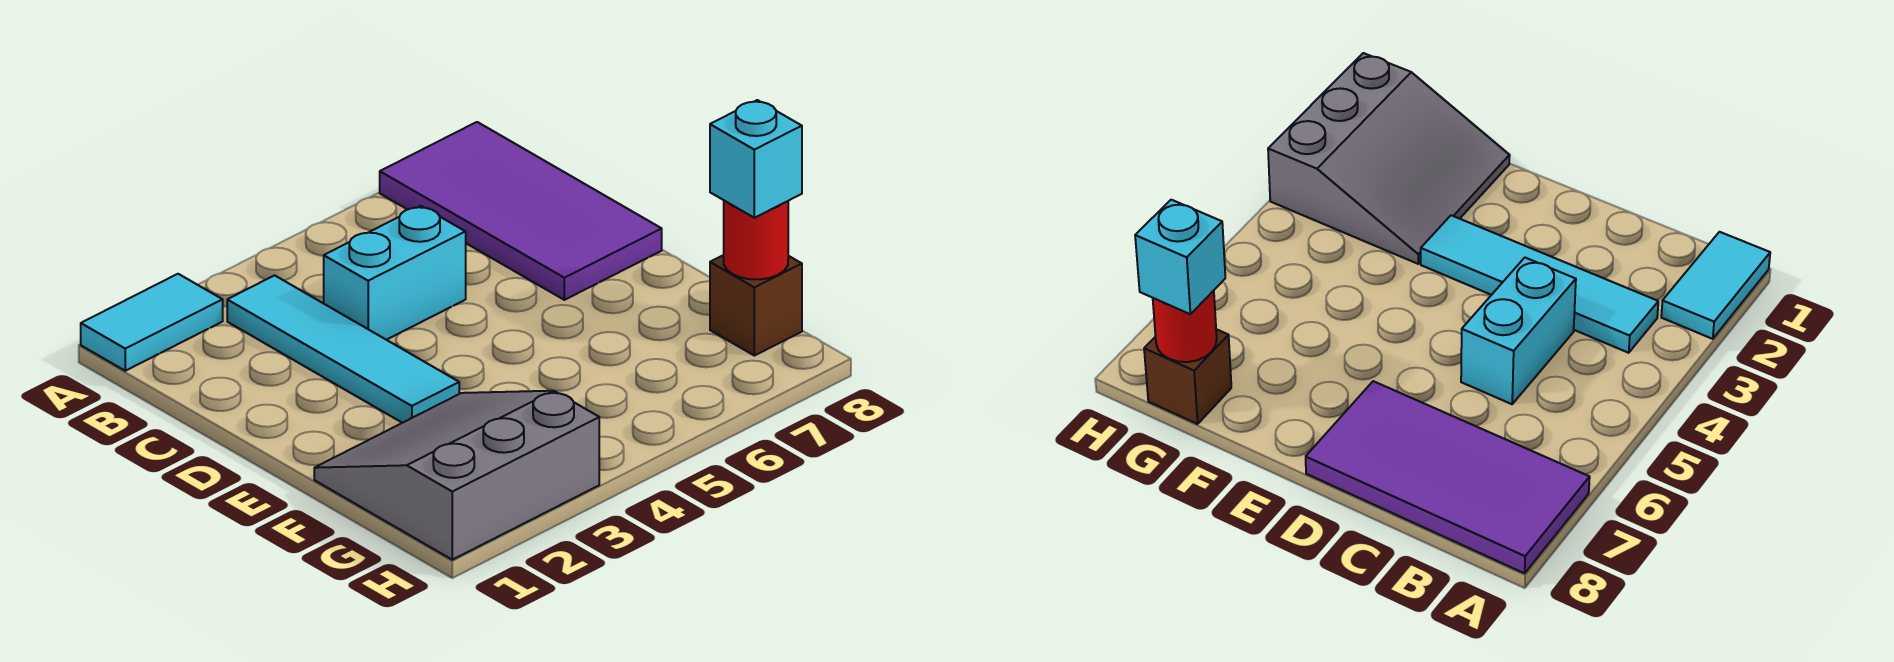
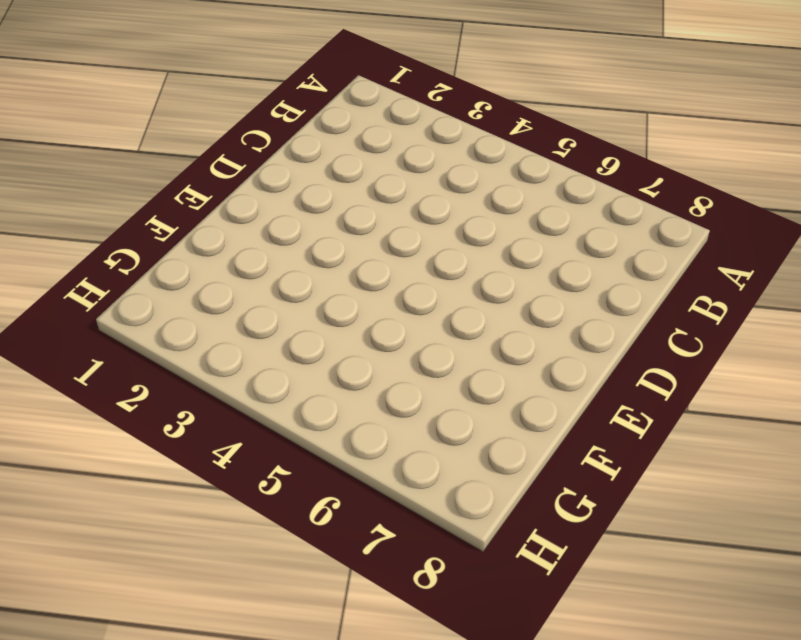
none -> cyan tile A1:A2 level 1
none -> purple tile A7:D8 level 1

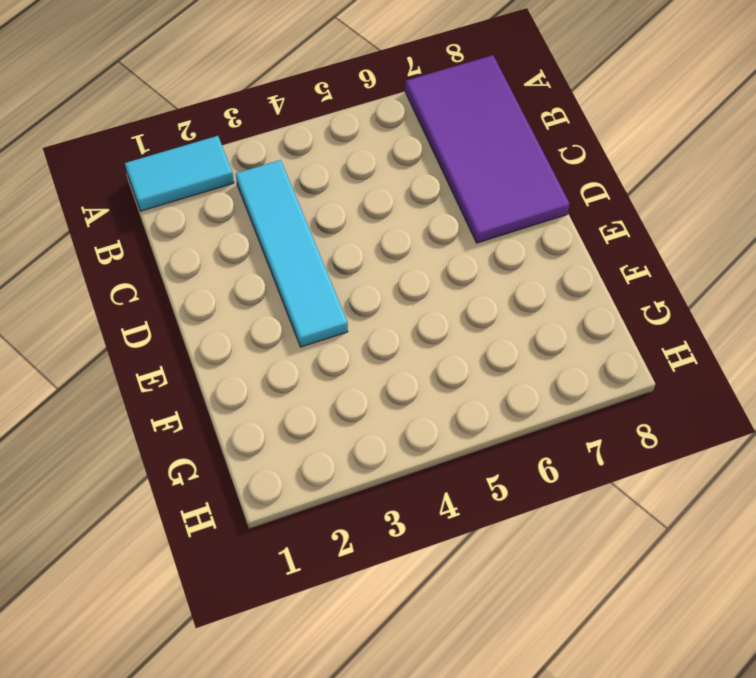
none -> cyan brick C4:C5 level 1
none -> grey slope F1:H3 level 1 top H

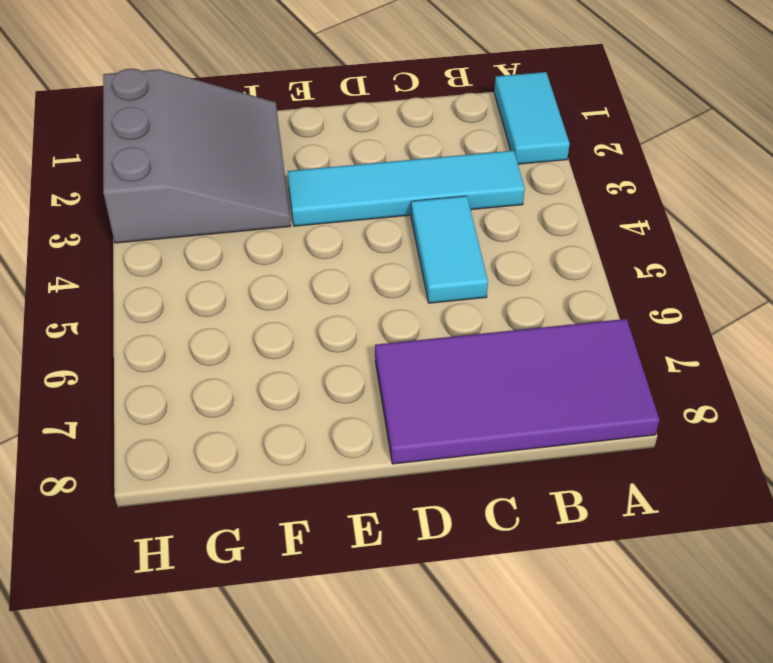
cyan tile C4:C5 level 1 -> cyan brick C4:C5 level 1
none -> brown brick G8 level 1
none -> red round brick G8 level 2

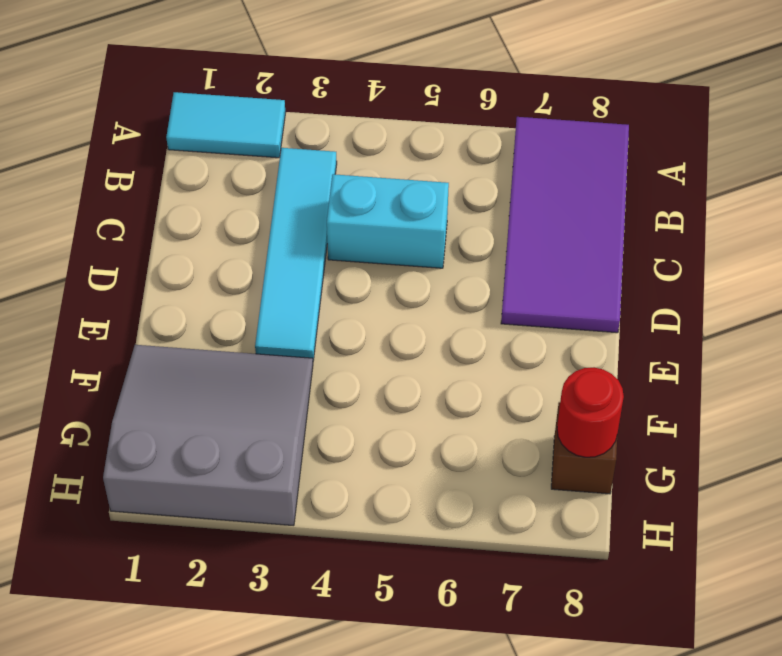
none -> cyan brick G8 level 3

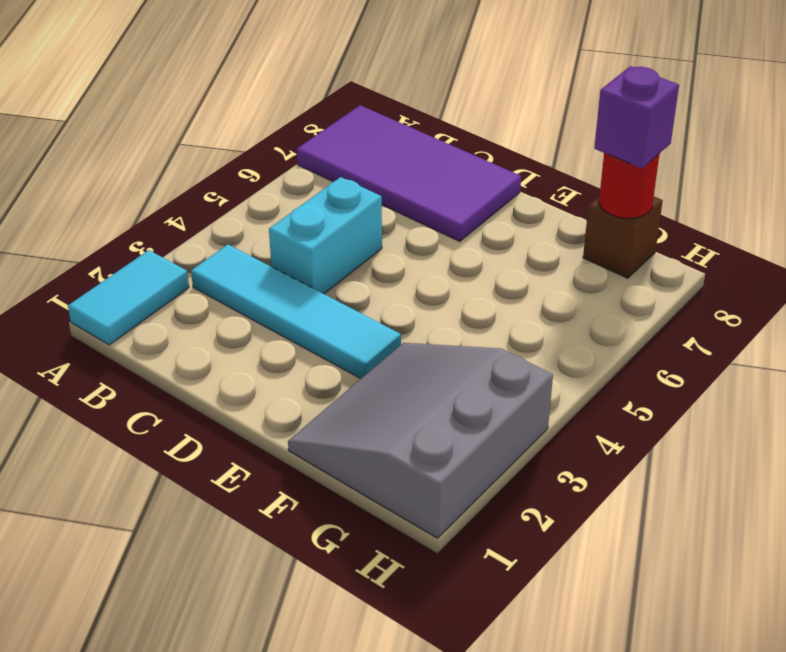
purple brick G8 level 3 -> cyan brick G8 level 3

